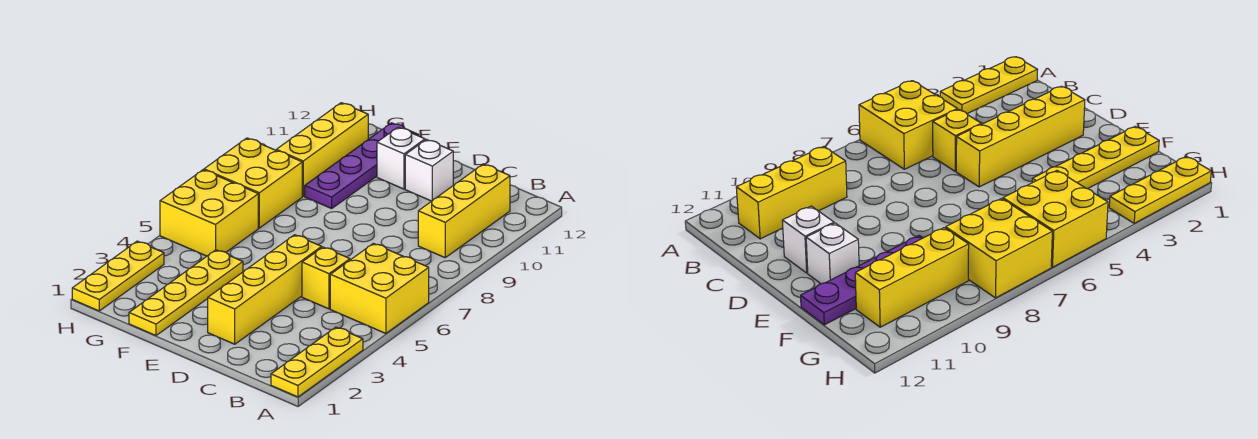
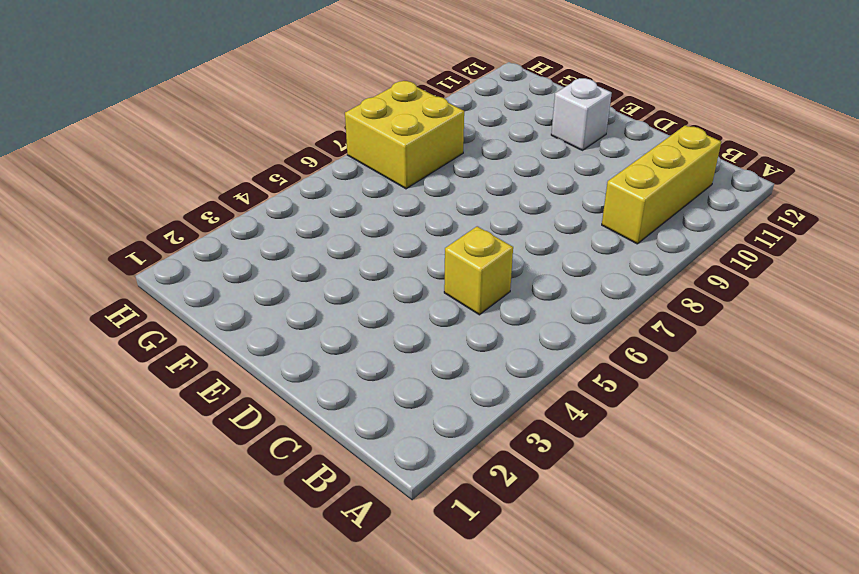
none -> yellow plate A1:A3 level 1
none -> yellow brick A5:B6 level 1
none -> yellow brick D2:D5 level 1

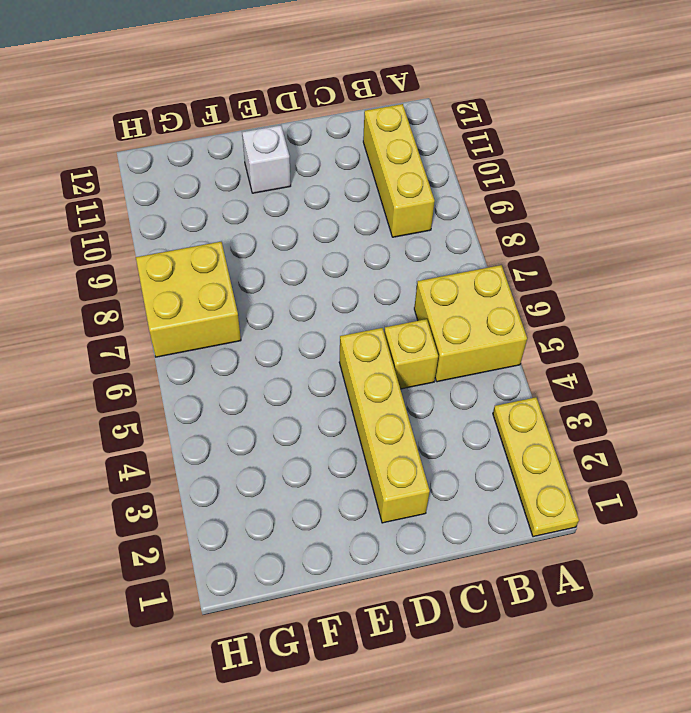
none -> white brick D11 level 1
none -> yellow plate F1:F4 level 1
none -> purple plate F9:F12 level 1

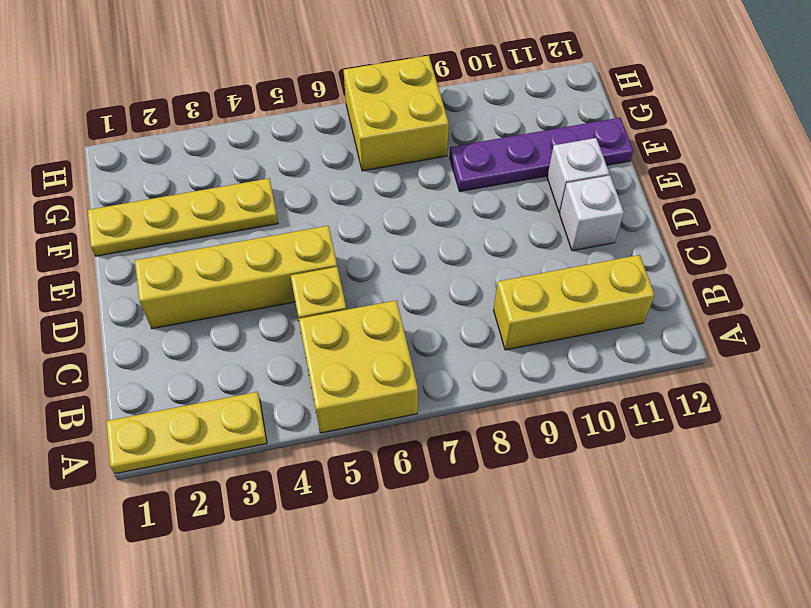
none -> yellow brick G5:H6 level 1
none -> yellow brick G9:G11 level 1
none -> yellow plate H1:H3 level 1

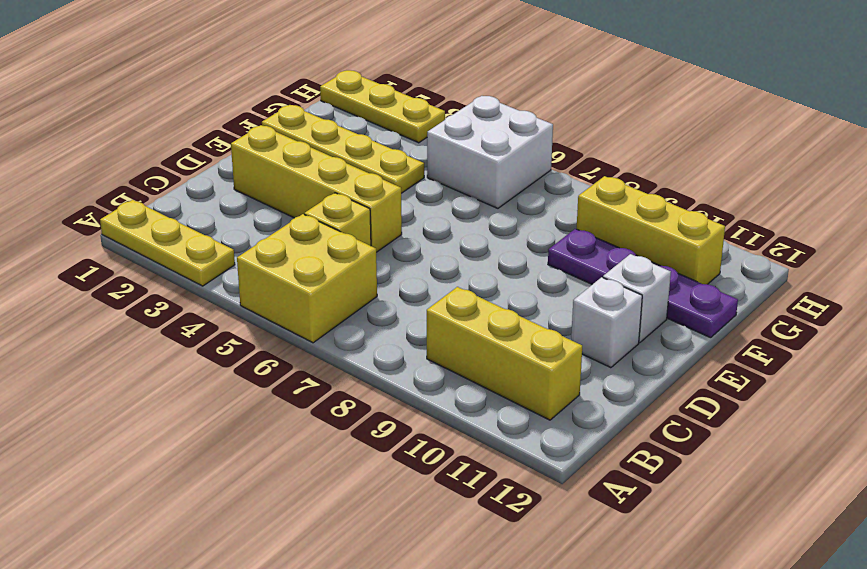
white brick G5:H6 level 1 -> yellow brick G5:H6 level 1
none -> yellow brick G7:H8 level 1

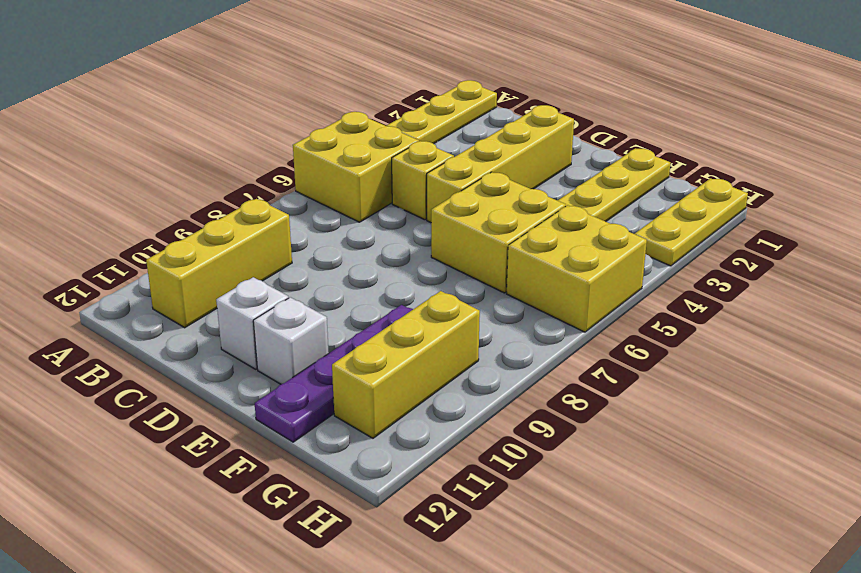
yellow brick E5:F6 level 1 -> yellow brick G7:H8 level 1

